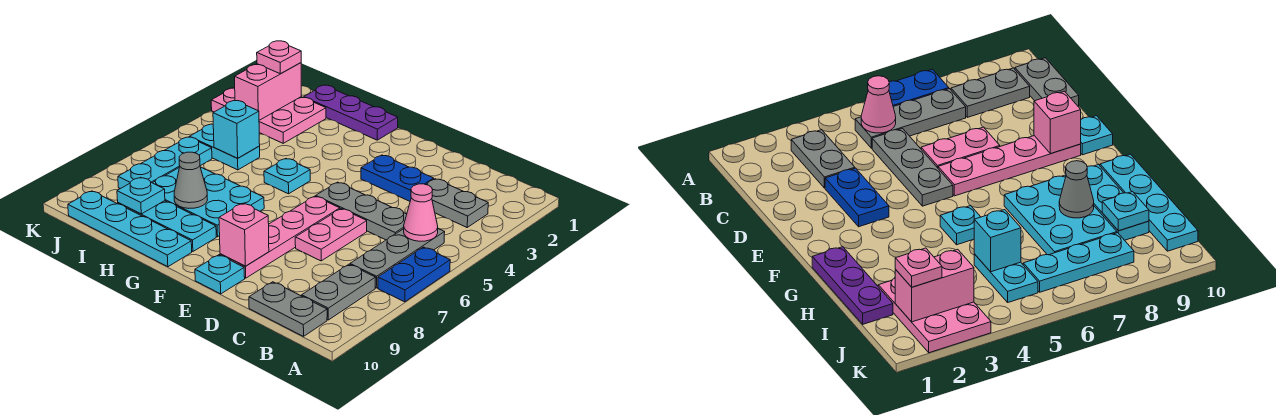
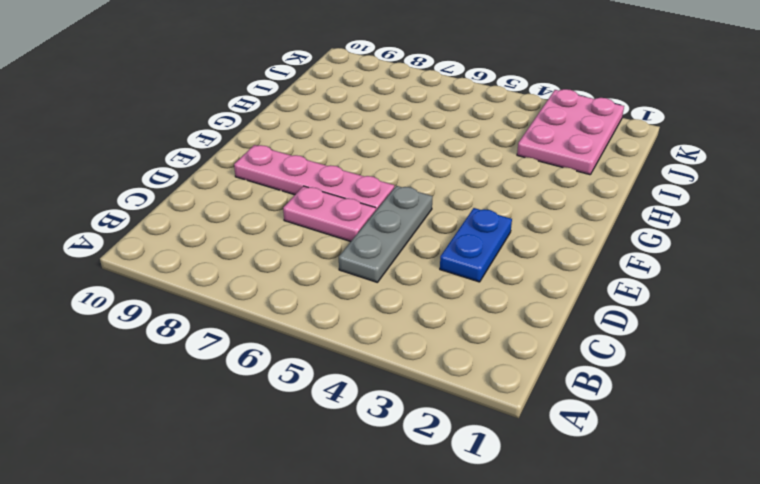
none -> blue plate A6:A7 level 1
none -> grey plate B3:C3 level 1
none -> grey plate B5:B7 level 1

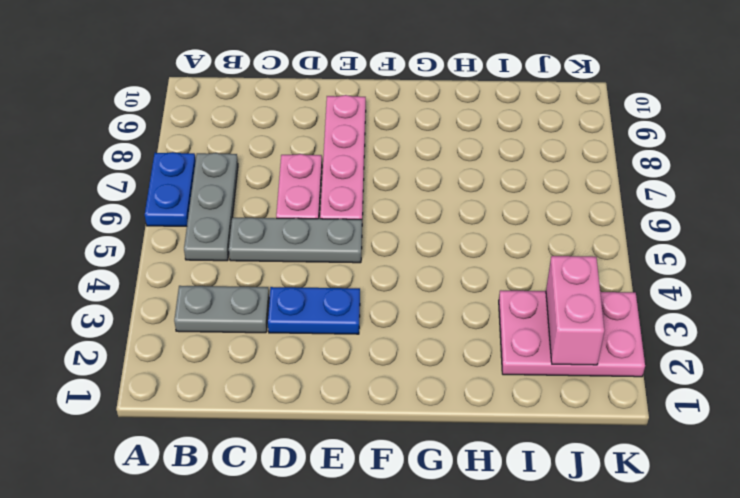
none -> grey plate B8:B9 level 1
none -> grey plate B10:C10 level 1
none -> cyan plate E10 level 1

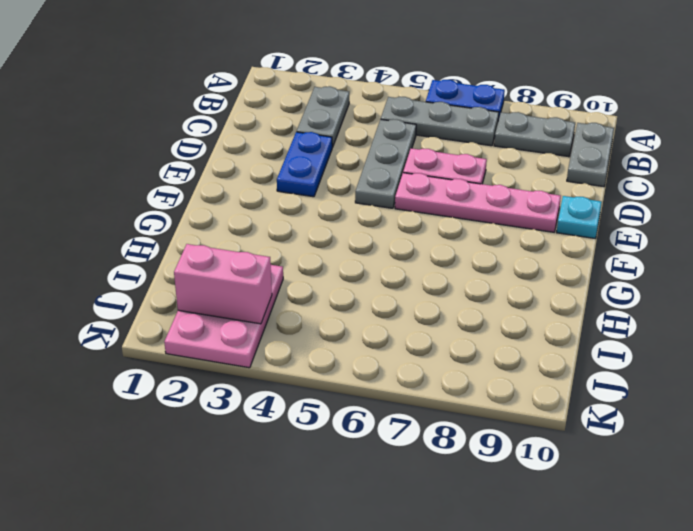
none -> purple plate G1:I1 level 1
none -> cyan plate G5 level 1
none -> cyan plate G7:I8 level 1

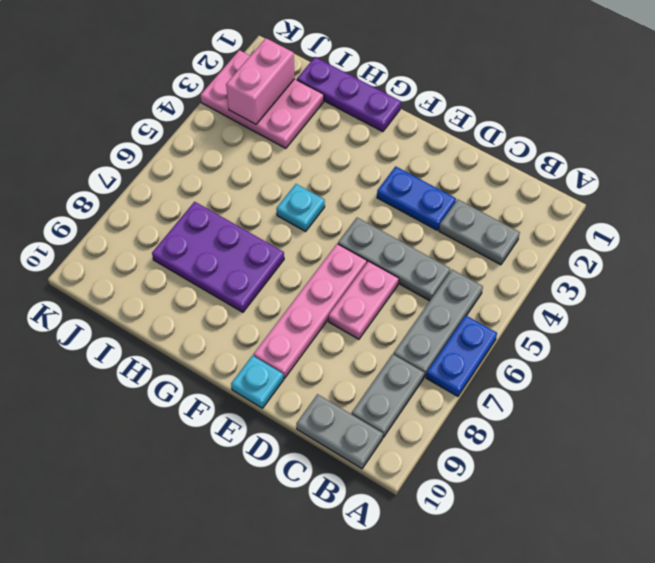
purple plate G7:I8 level 1 -> cyan plate G7:I8 level 1
none -> cyan plate G9:I9 level 1
none -> cyan plate G10:J10 level 1
none -> cyan plate I5:J5 level 1

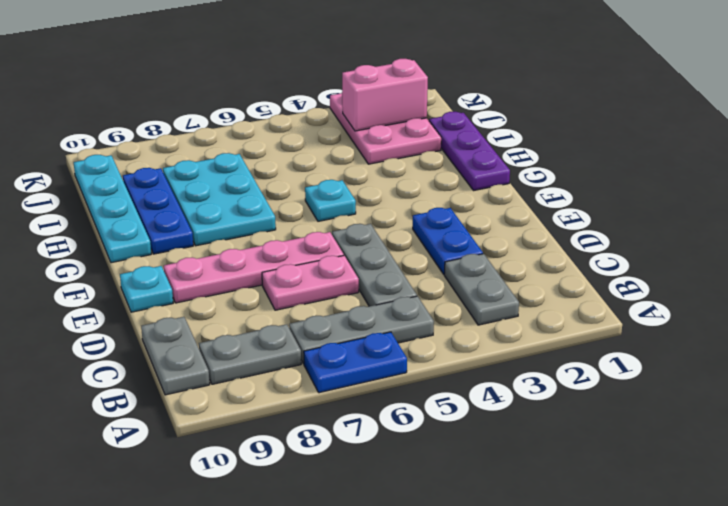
blue plate G9:I9 level 1 -> cyan plate G9:I9 level 1
none -> cyan plate I5:J5 level 1
none -> cyan plate J6:J8 level 1
none -> pink cone B5 level 2

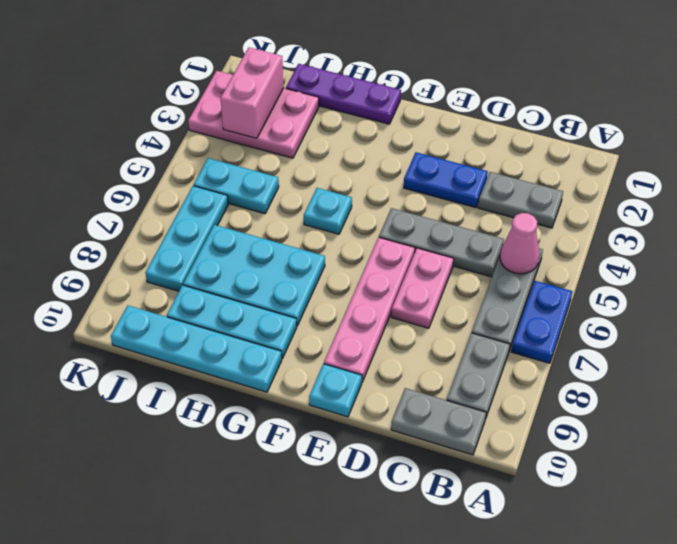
none -> pink brick E9 level 2
none -> grey cone H8 level 2
none -> cyan brick I5 level 2

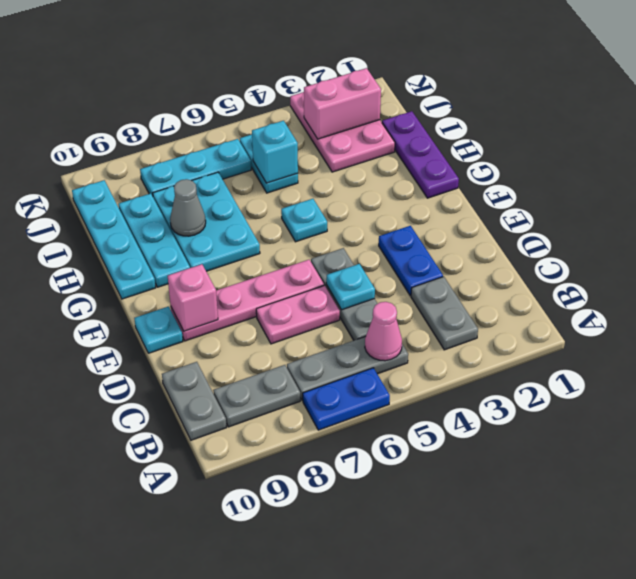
cyan plate D5 level 2 -> cyan plate I9 level 2
none -> pink plate J2 level 3

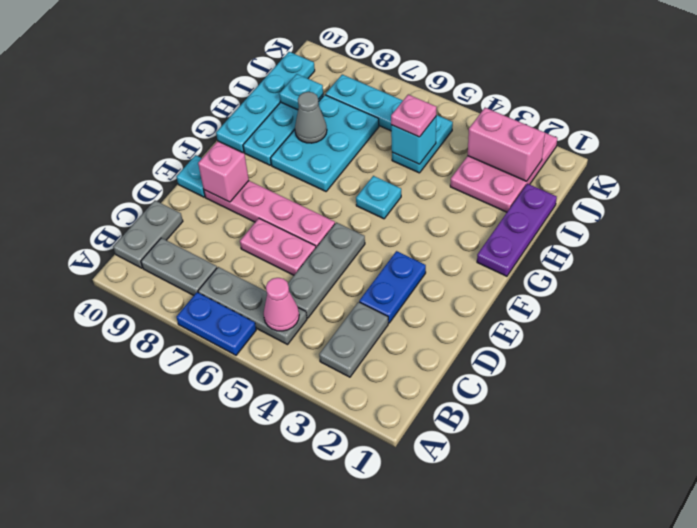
pink plate I5 level 3 -> pink plate J2 level 3

